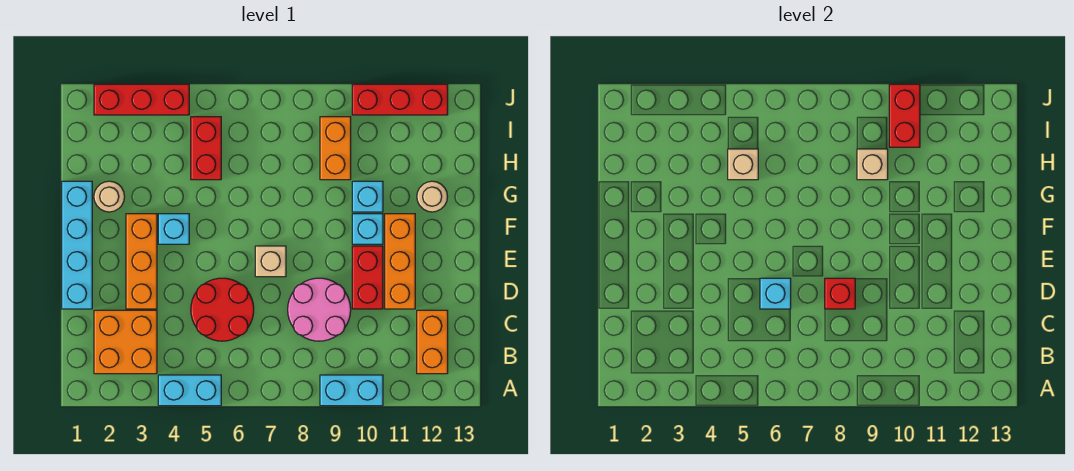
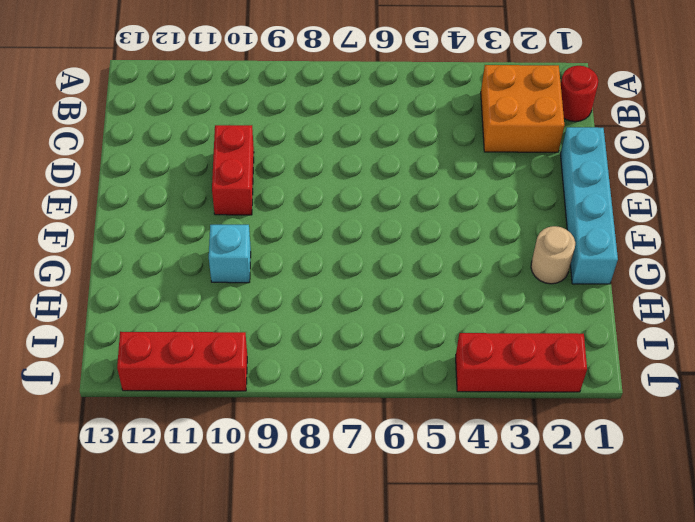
red round brick B1 level 1 -> none
none -> cyan brick A4:A5 level 1
none -> cyan brick A9:A10 level 1
none -> orange brick B12:C12 level 1

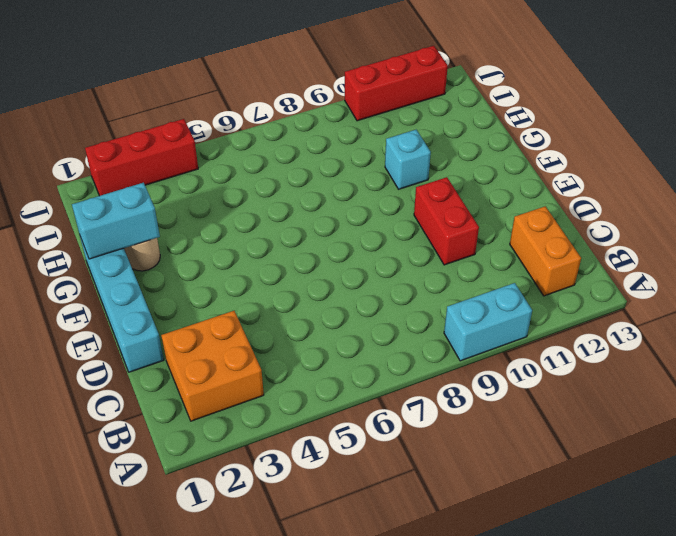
cyan brick G1:G2 level 2 -> cyan brick A4:A5 level 1
none -> red round brick C5:D6 level 1
none -> pink round brick C8:D9 level 1
none -> orange brick D3:F3 level 1

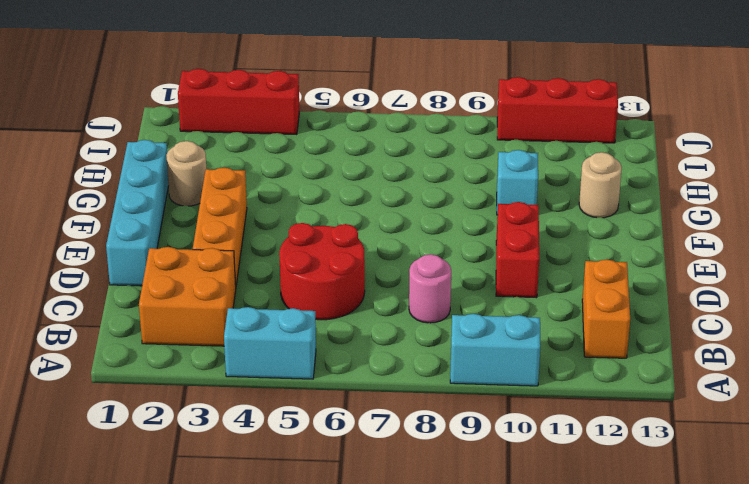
pink round brick C8 level 1 -> pink round brick C8:D9 level 1
none -> orange brick D11:F11 level 1
none -> tan brick E7 level 1
none -> cyan brick F4 level 1

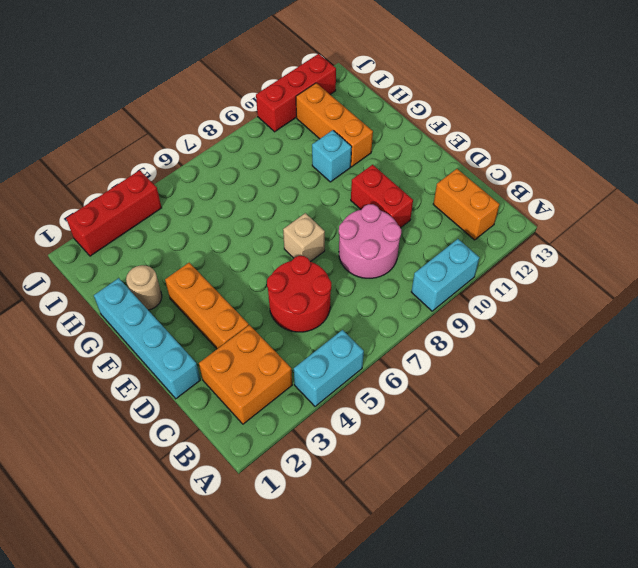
orange brick G11:I11 level 1 -> orange brick D11:F11 level 1
none -> cyan brick F4 level 1
none -> cyan brick F10 level 1
none -> tan round brick G12 level 1

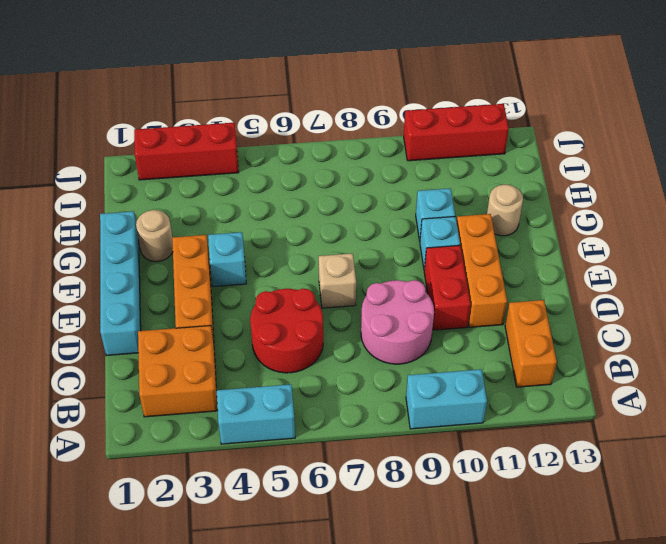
none -> red brick H5:I5 level 1
none -> orange brick H9:I9 level 1
none -> cyan brick D6 level 2

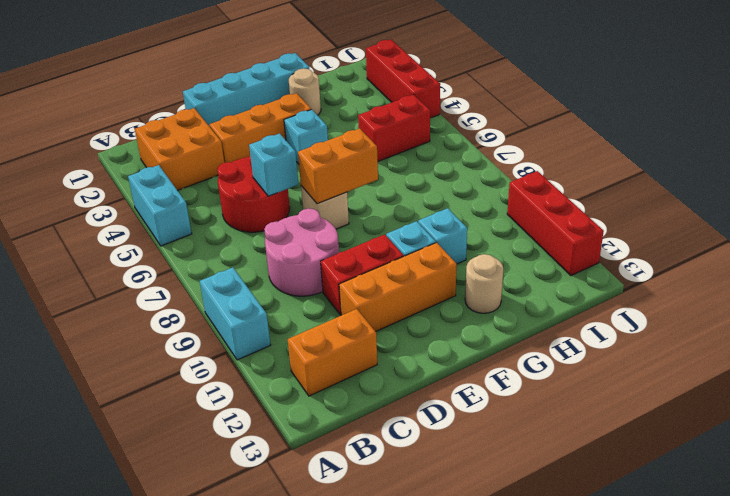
orange brick E7:F7 level 2 -> orange brick H9:I9 level 1
none -> red brick D8 level 2
none -> tan brick H5 level 2
none -> tan brick H9 level 2

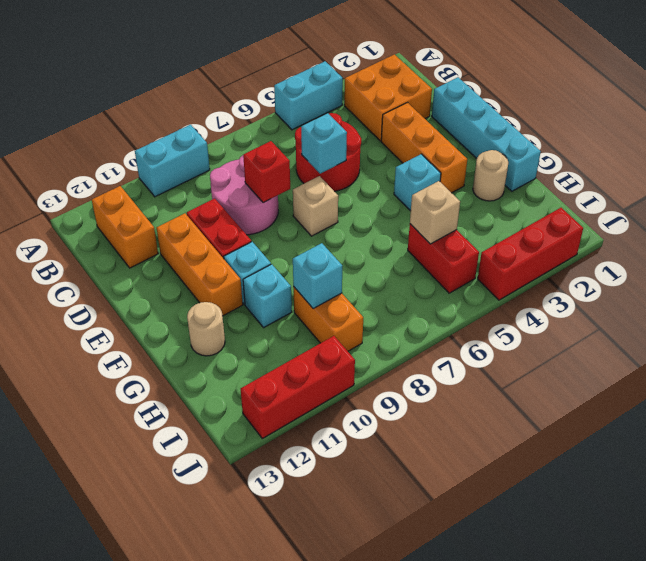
cyan brick H9 level 2 -> tan brick H9 level 2
none -> red brick I10:J10 level 2

